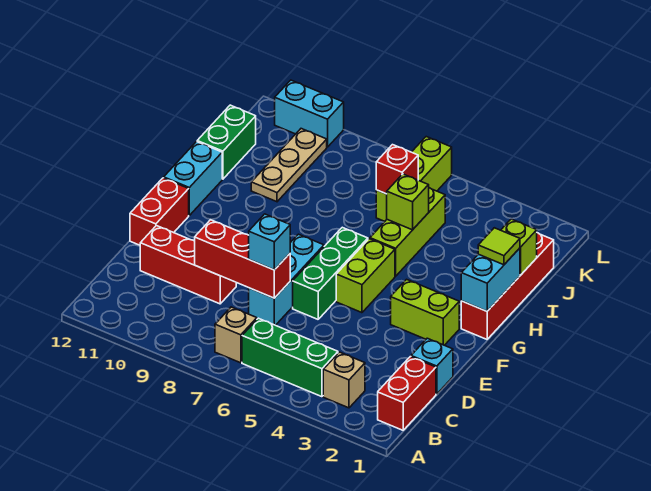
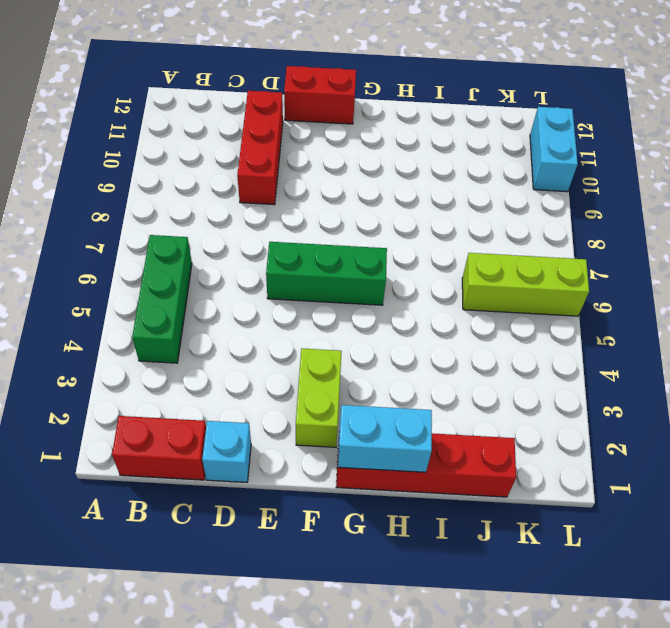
none -> tan brick B3 level 1
none -> tan brick B7 level 1
none -> cyan brick D7:F7 level 1

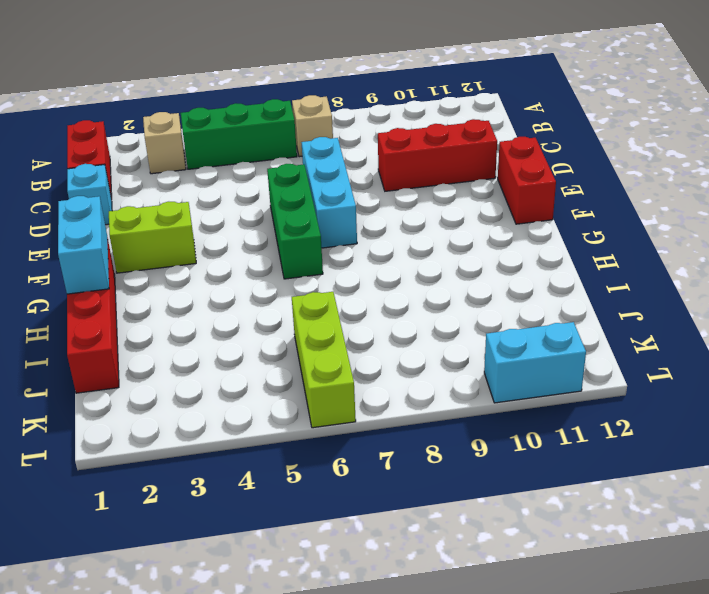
none -> lime brick F5:G5 level 1
none -> cyan brick G12:H12 level 1
none -> lime brick H5:J5 level 1

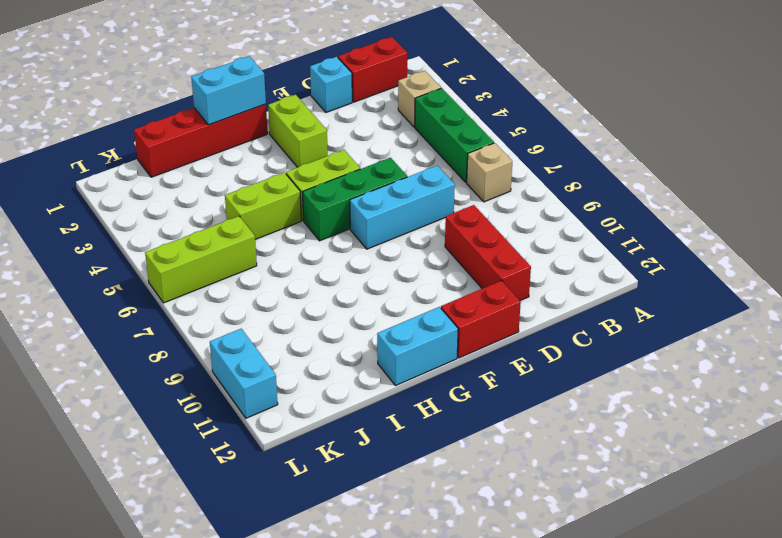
lime brick H5:I5 level 1 -> lime brick H5:J5 level 1
none -> tan plate I10:K10 level 1
none -> green brick I12:J12 level 1
none -> red brick D7:D9 level 2

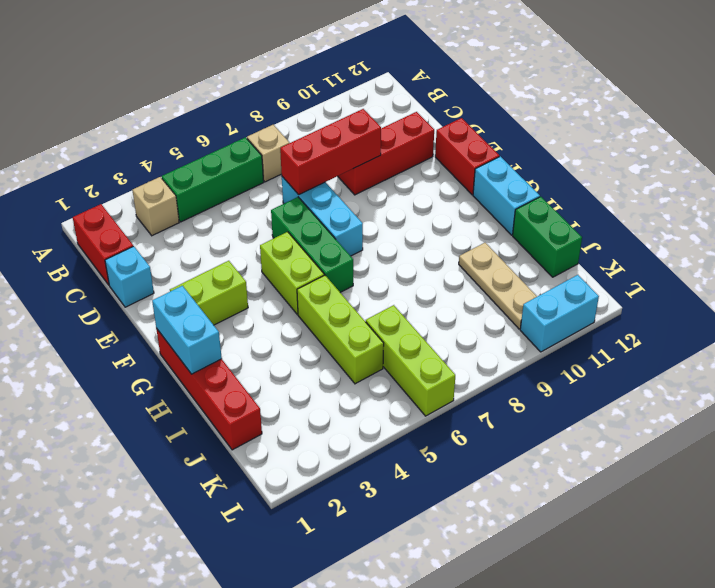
none -> lime brick I1 level 2
none -> lime brick I5 level 2
none -> red brick J6 level 2

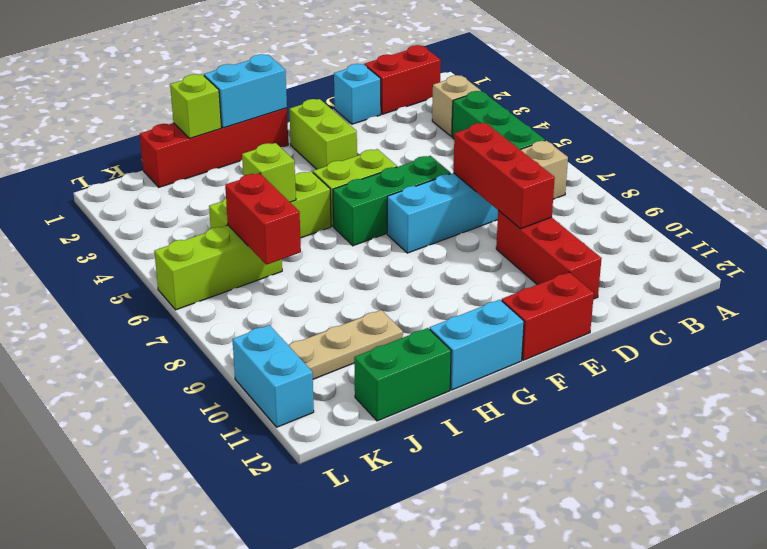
red brick J6:J7 level 2 -> red brick J6 level 2
none -> cyan brick D7 level 3
none -> lime tile H1 level 3

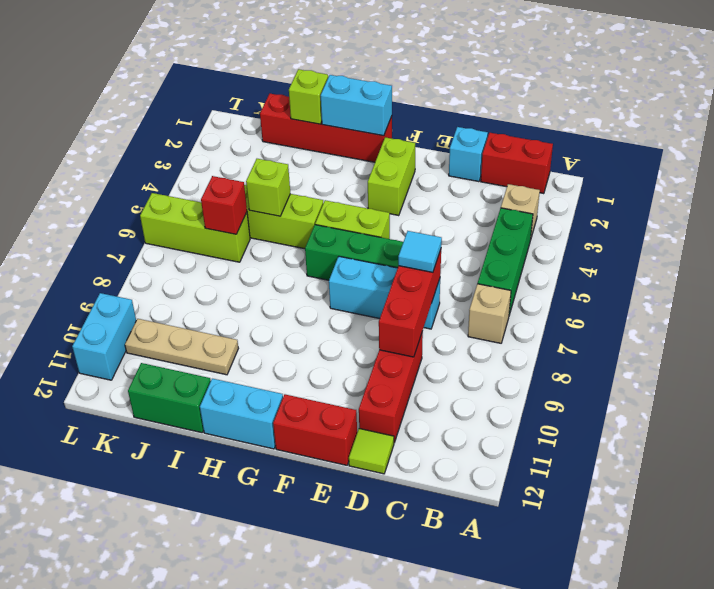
cyan tile D7 level 3 -> cyan brick D7 level 3
lime tile D12 level 1 -> lime tile H1 level 3

